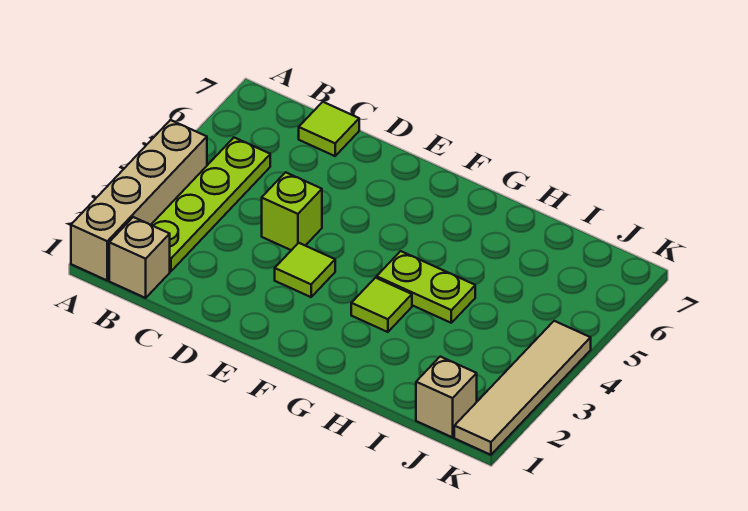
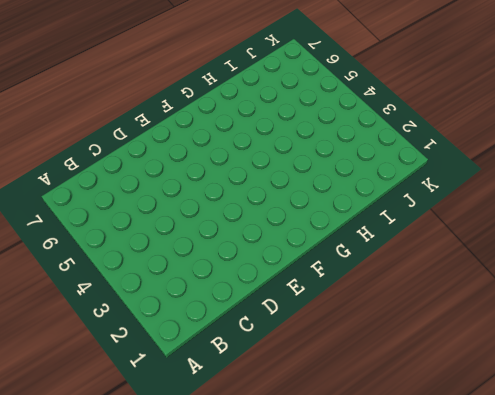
none -> tan brick A1:A4 level 1
none -> tan brick B1 level 1

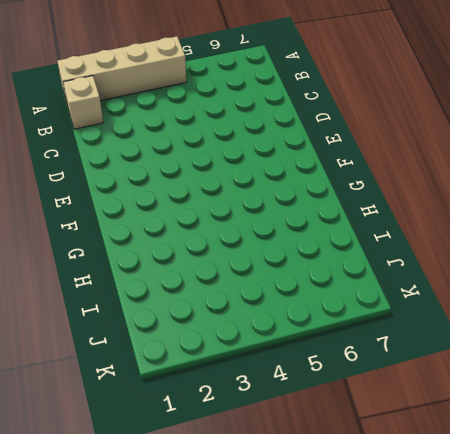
none -> lime plate B2:B5 level 1
none -> lime tile C7 level 1

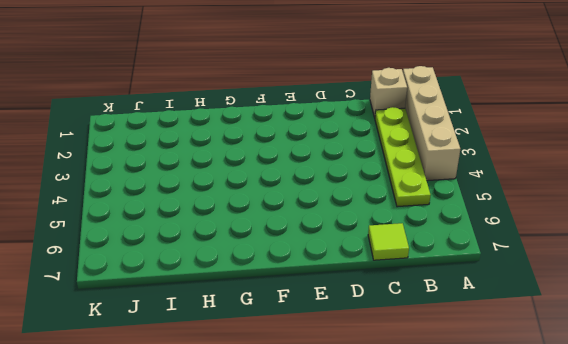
none -> lime brick D4 level 1
none -> lime tile E3 level 1

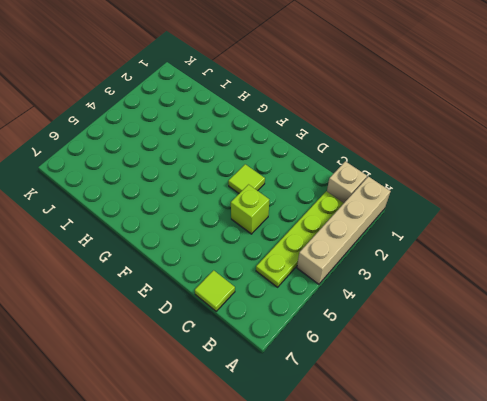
none -> lime tile G3 level 1
none -> lime plate G4:H4 level 1

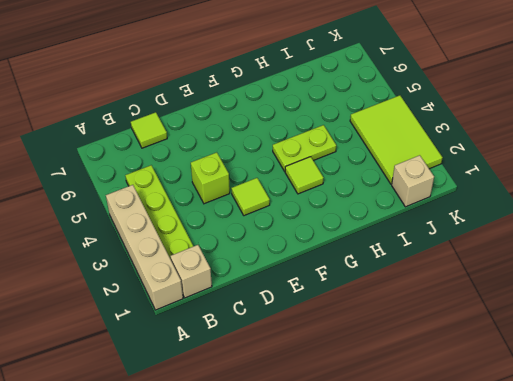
lime tile J2:K4 level 1 -> tan tile K1:K4 level 1

